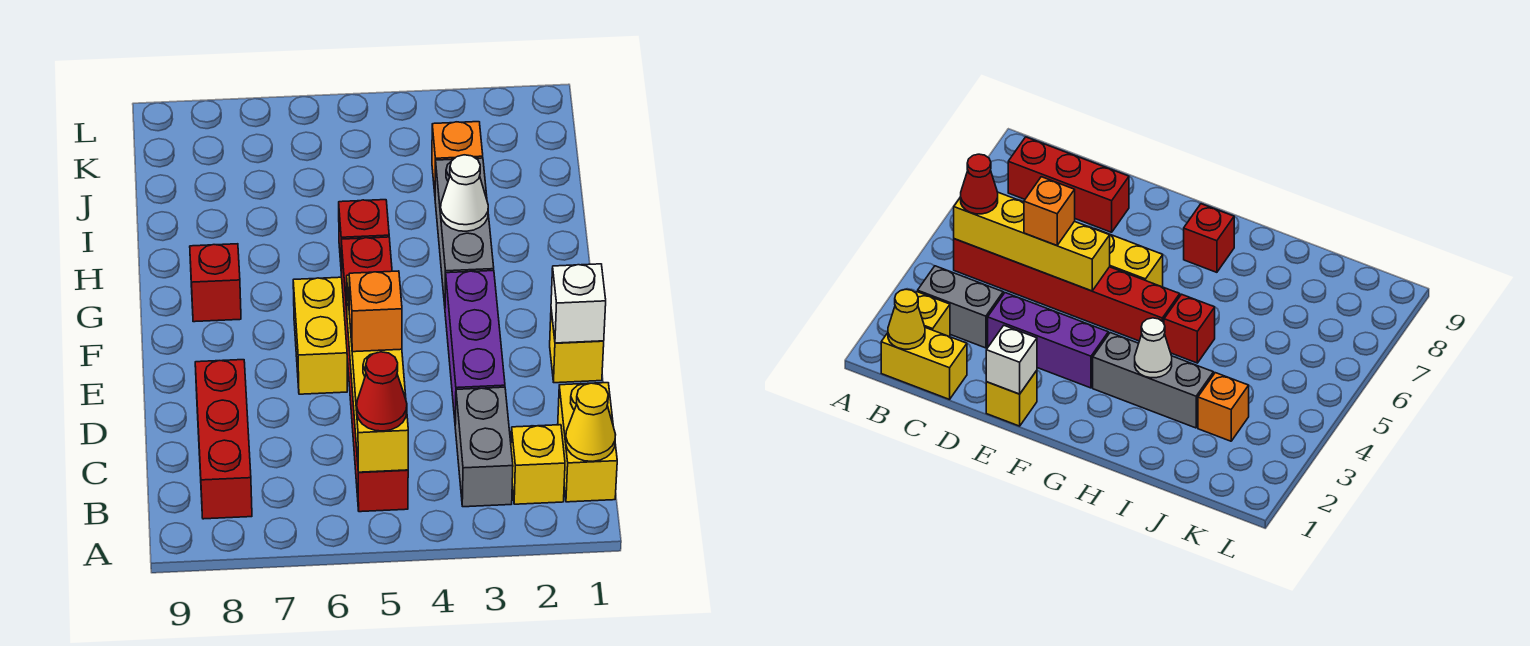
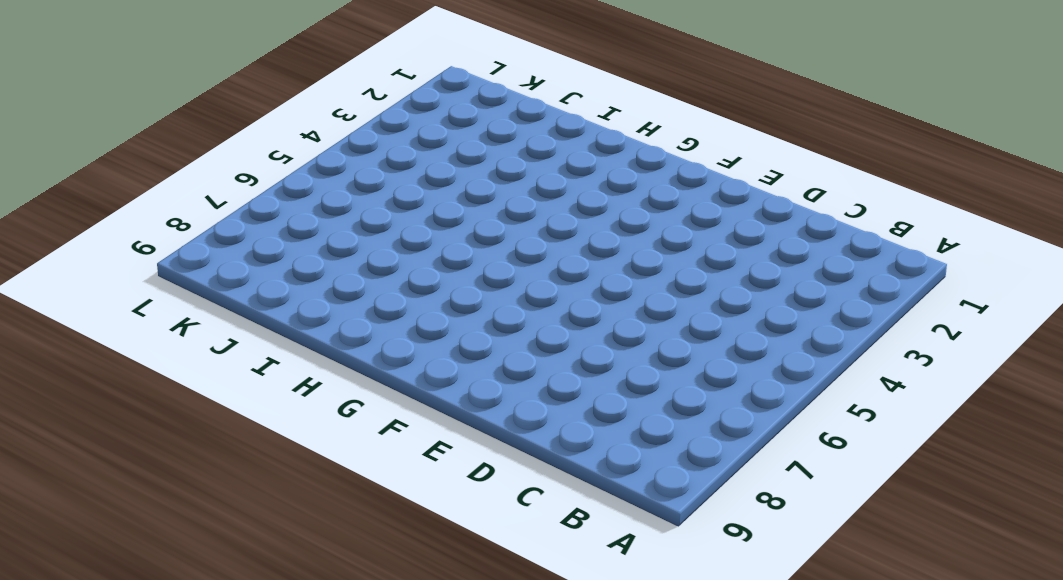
none -> yellow brick B1:C1 level 1
none -> yellow brick B2 level 1
none -> grey brick B3:C3 level 1

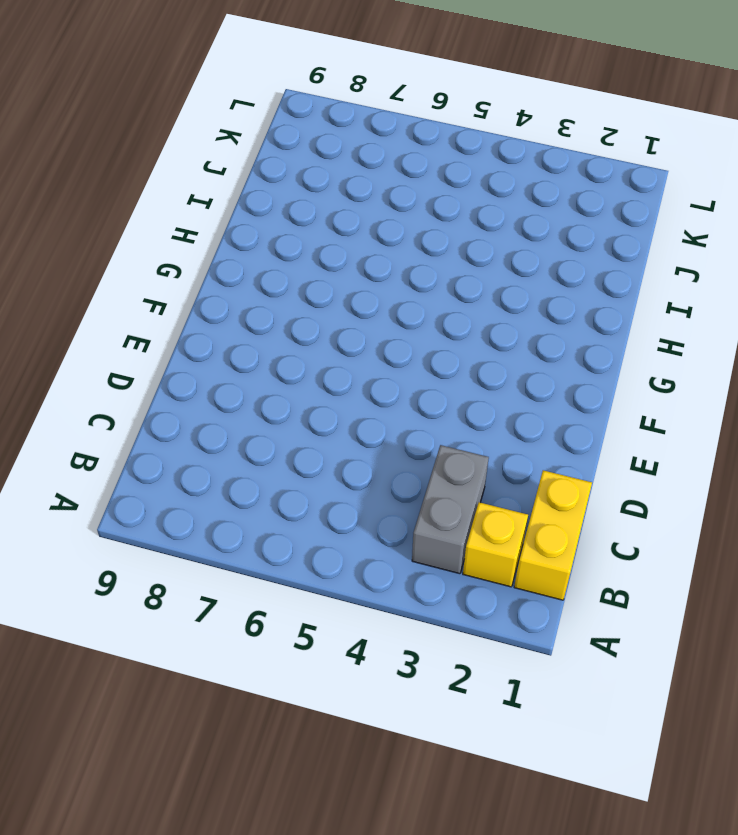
none -> red brick B5:G5 level 1
none -> red brick B8:D8 level 1
none -> purple brick D3:F3 level 1

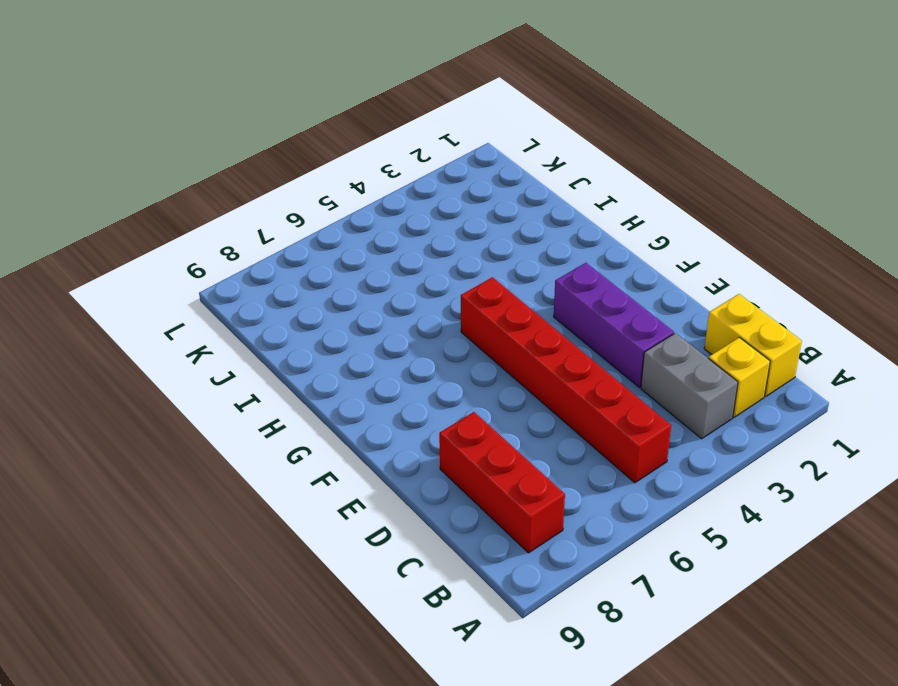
none -> yellow brick E1 level 1
none -> yellow brick E6:F6 level 1
none -> grey brick G3:I3 level 1

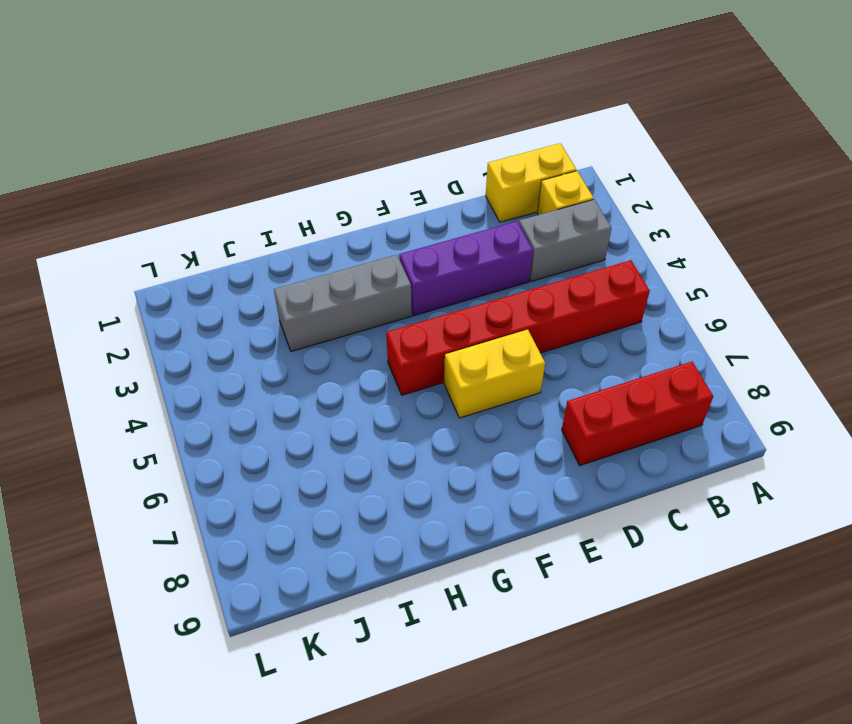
none -> yellow brick E1 level 1
none -> red brick G8 level 1
none -> red brick H5 level 1

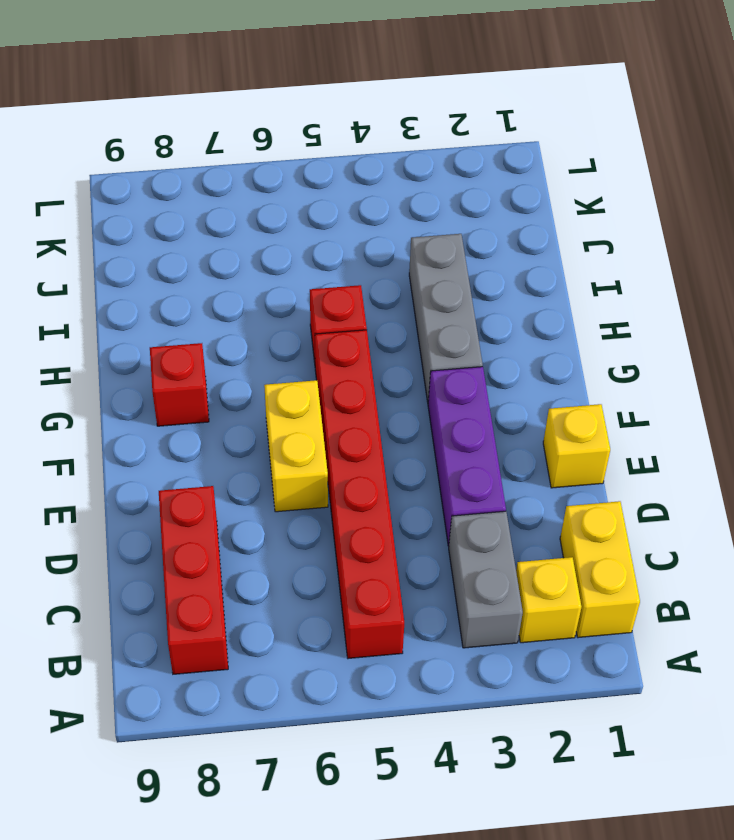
none -> orange brick J3 level 1
none -> yellow cone B1 level 2
none -> yellow brick B5:E5 level 2

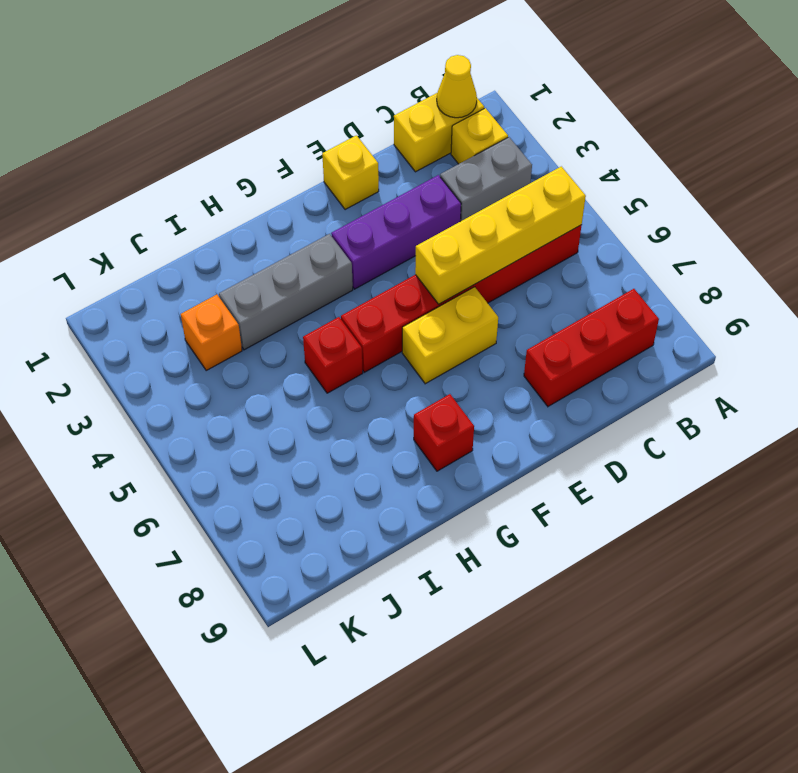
none -> white brick E1 level 2
none -> white cone H3 level 2
none -> red cone B5 level 3

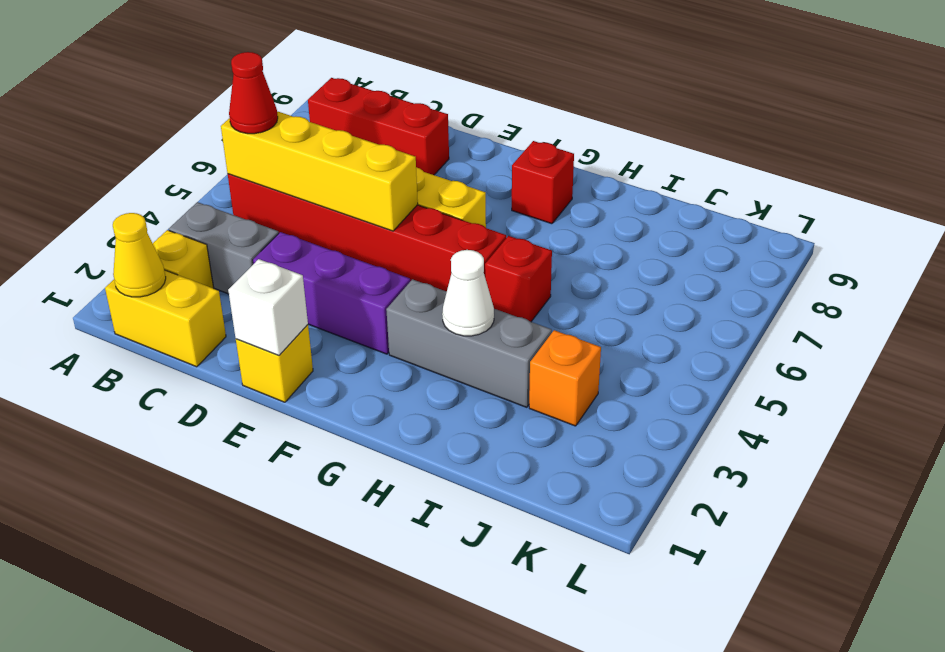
none -> orange brick D5 level 3

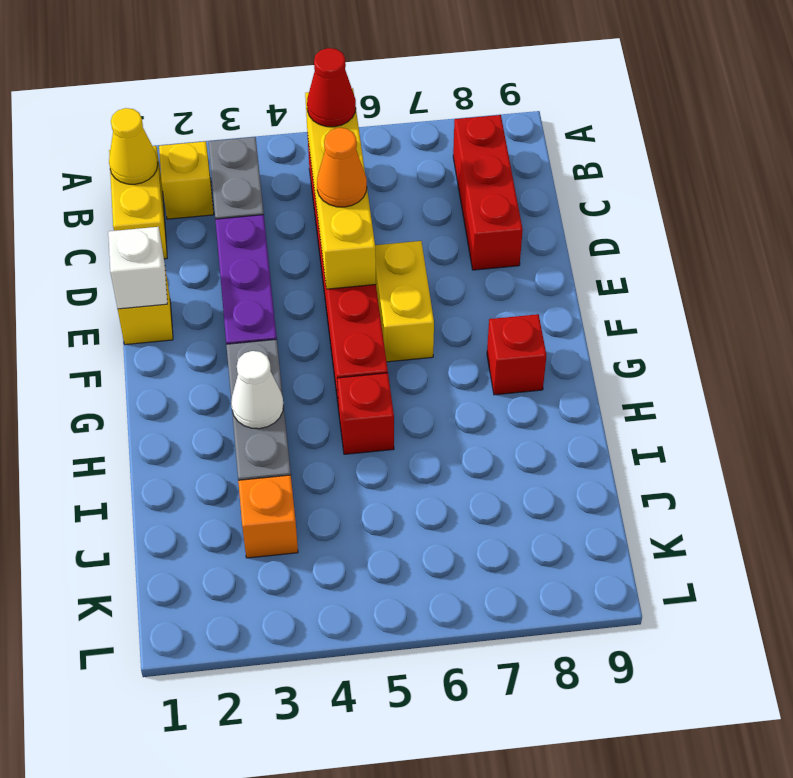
orange cone D5 level 3 -> orange brick D5 level 3

